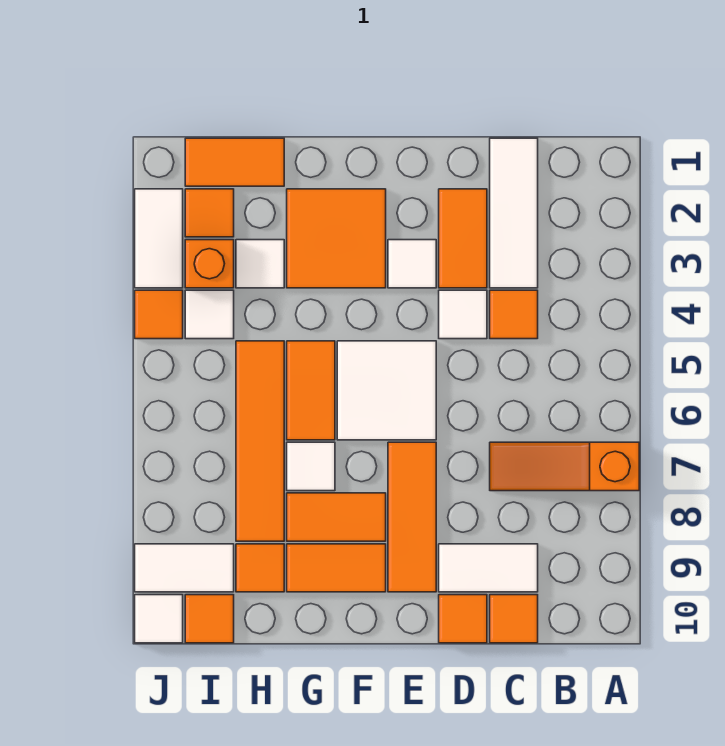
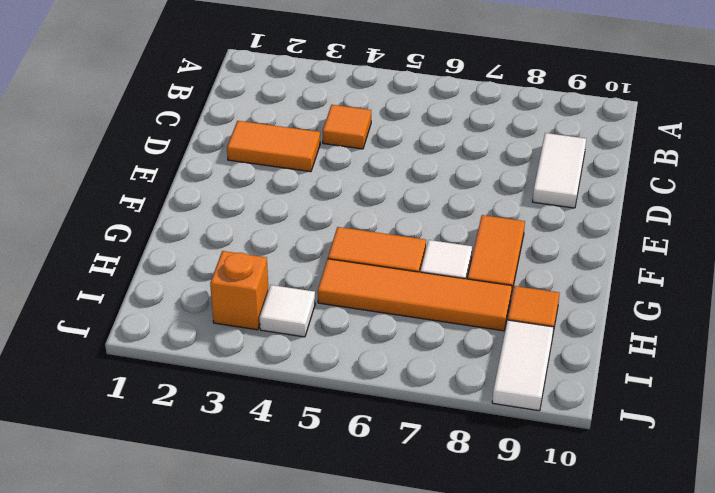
none -> orange slope A7:C7 level 1 top A
none -> white tile C1:C3 level 1
none -> orange tile C10 level 1

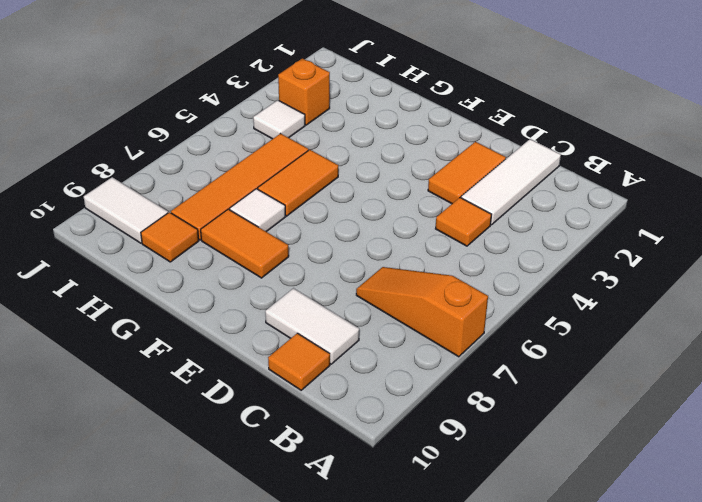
none -> white tile D4 level 1
none -> orange tile D10 level 1
none -> white tile E3 level 1

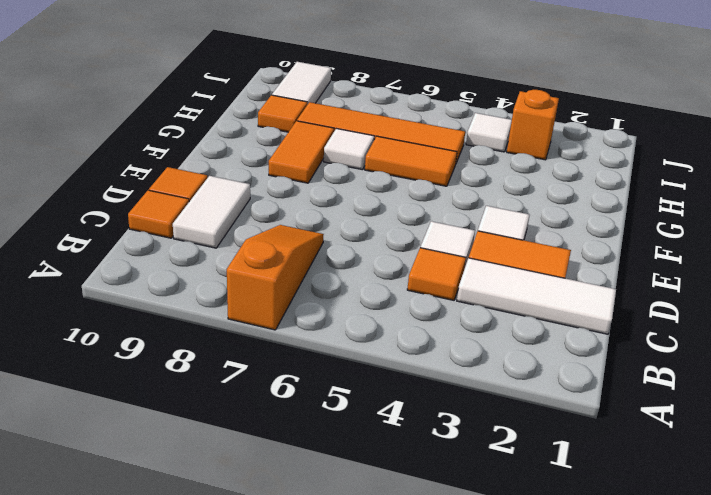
none -> white tile E5:F6 level 1
none -> orange tile E7:E9 level 1
none -> orange tile F2:G3 level 1

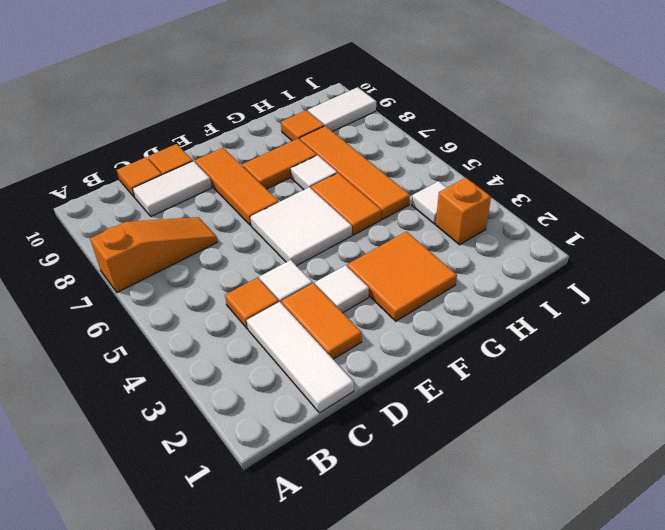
none -> orange tile F9:G9 level 1
none -> orange tile H1:I1 level 1
none -> white tile H3 level 1

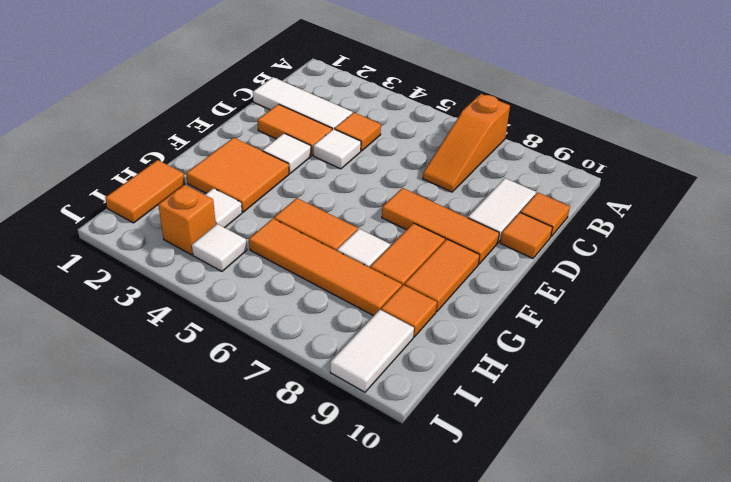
none -> white tile E5:F6 level 1
none -> orange tile I2 level 1
none -> orange tile I10 level 1

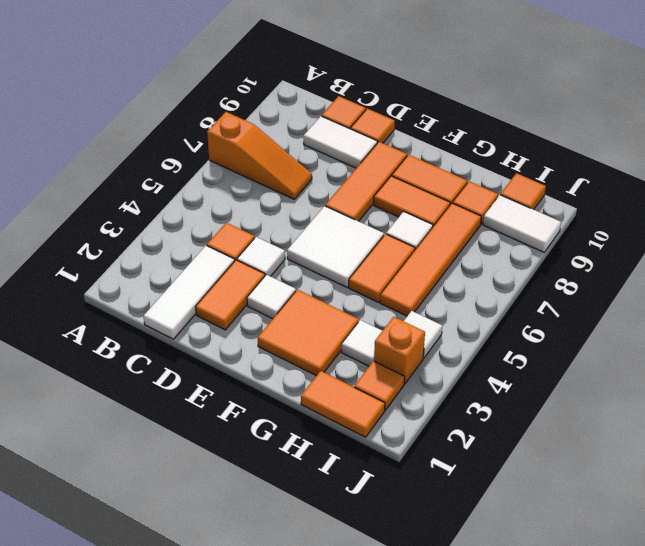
none -> white tile J2:J3 level 1
none -> orange tile J4 level 1
none -> white tile J10 level 1

